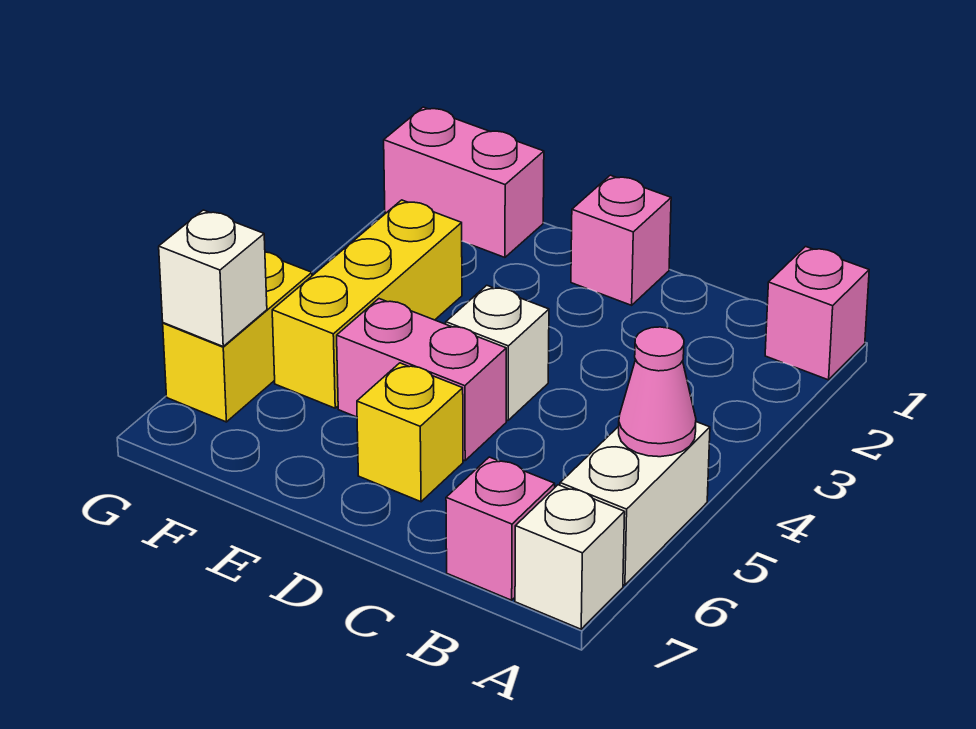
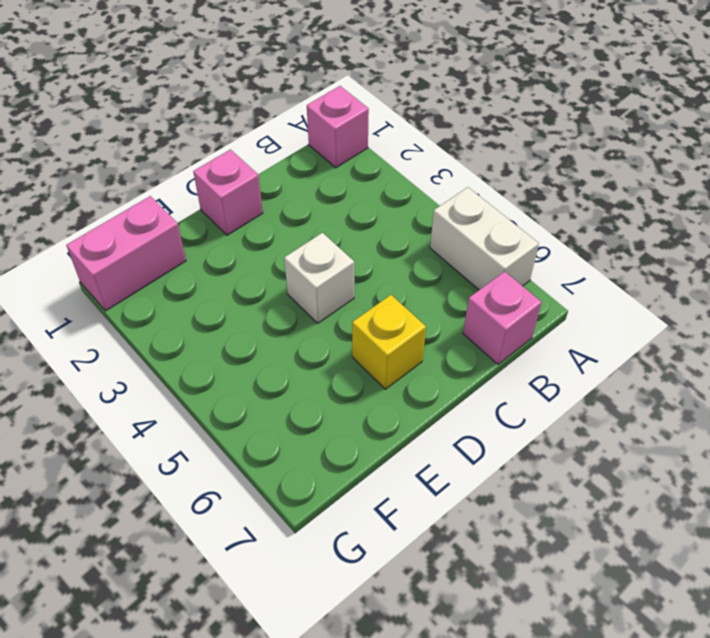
none -> white brick A7 level 1
none -> pink brick D5:E5 level 1
none -> yellow brick F3:F5 level 1

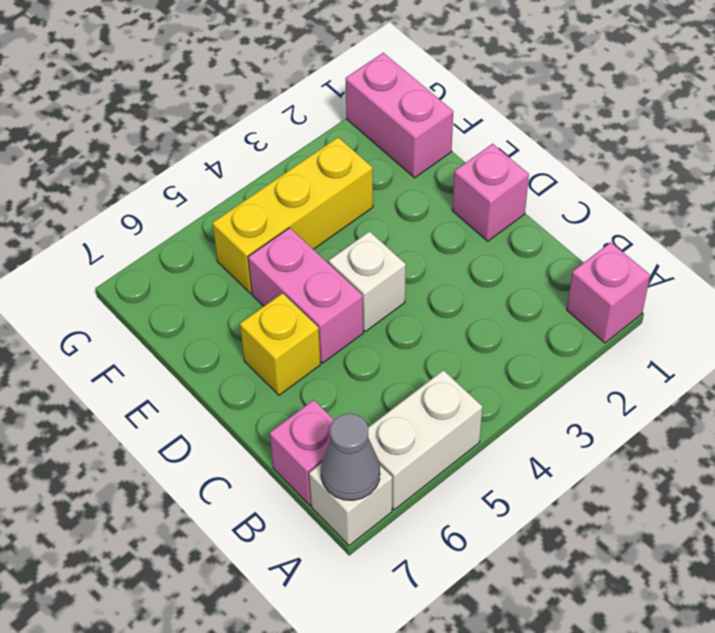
grey cone A7 level 2 -> none
none -> yellow brick G5:G6 level 1
none -> pink cone A5 level 2
none -> white brick G6 level 2

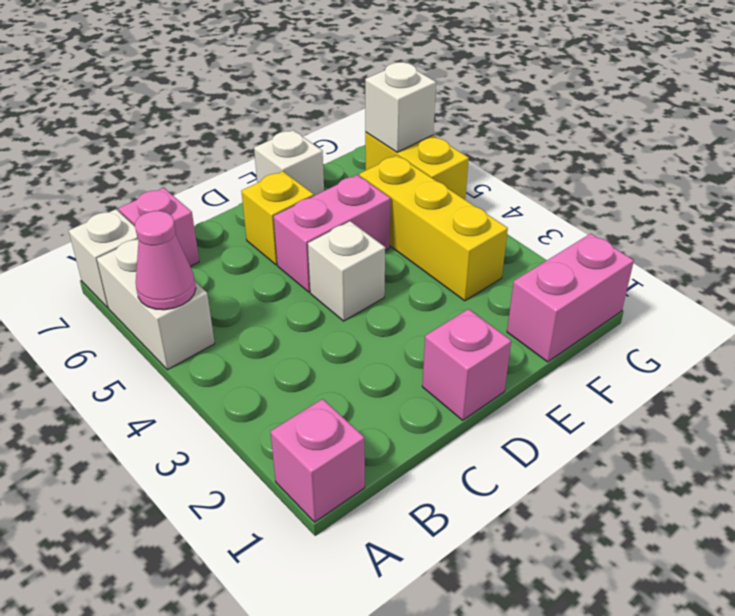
white brick E7 level 1 -> none

